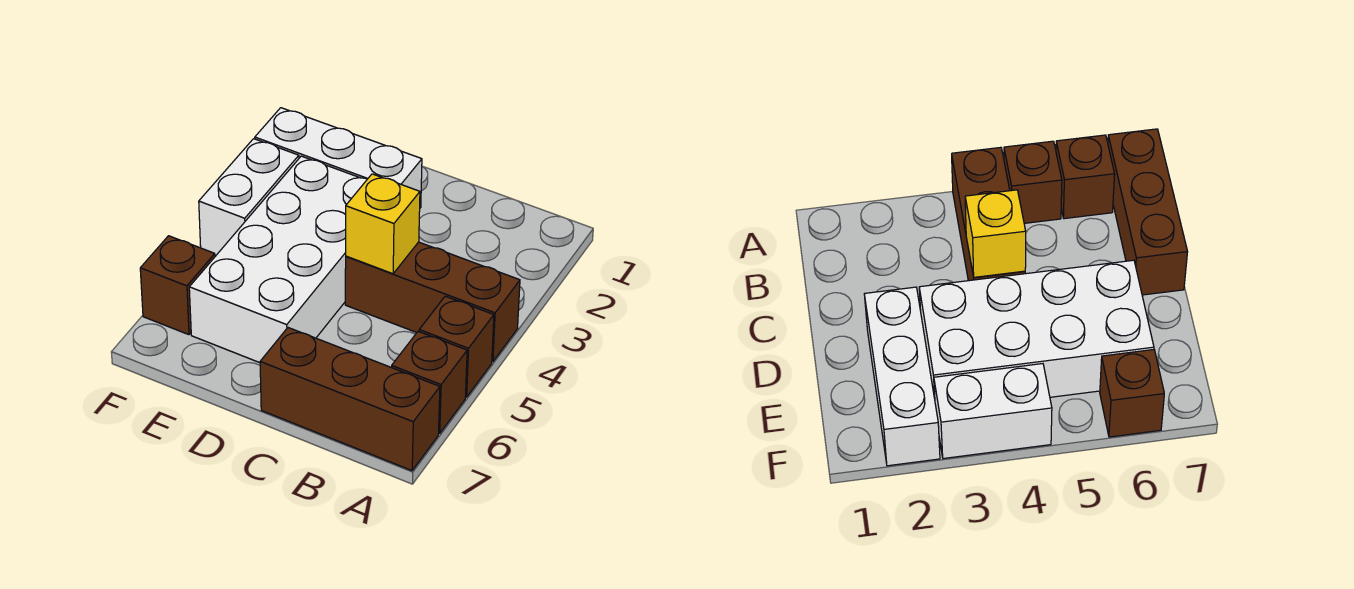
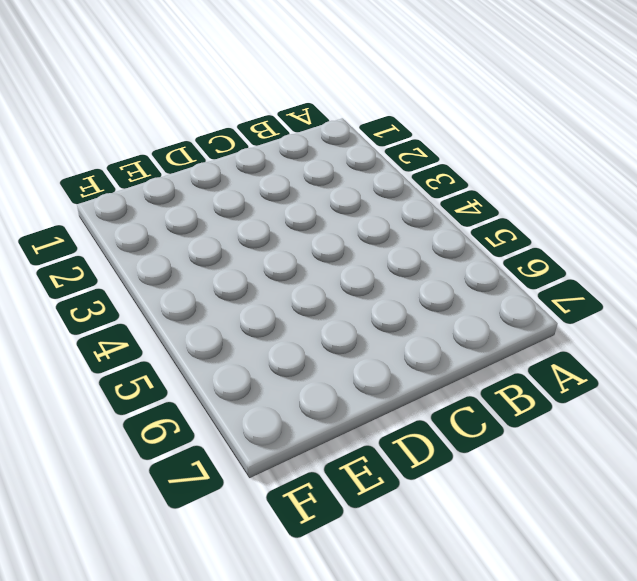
none -> brown brick A4:C4 level 1
none -> brown brick A5 level 1

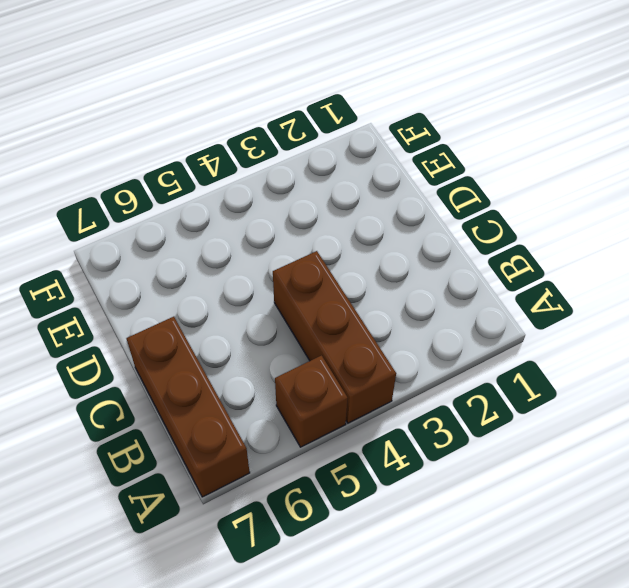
none -> brown brick A6 level 1
none -> white brick D2:F2 level 1

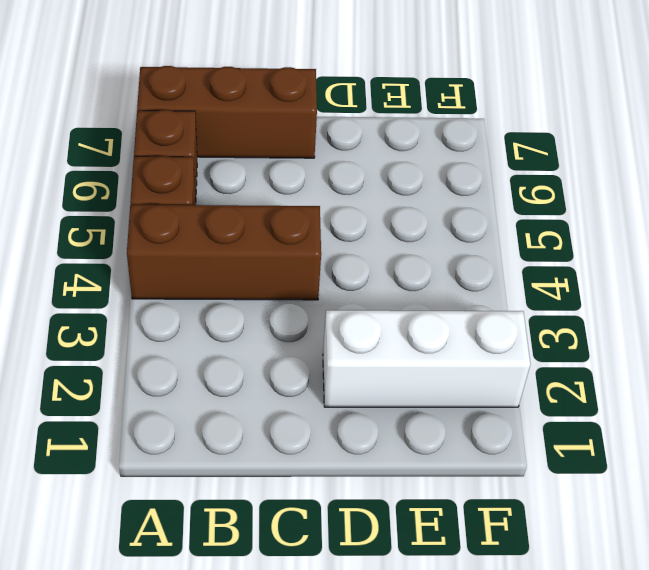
none -> white brick D3:E6 level 1
none -> white brick F3:F4 level 1

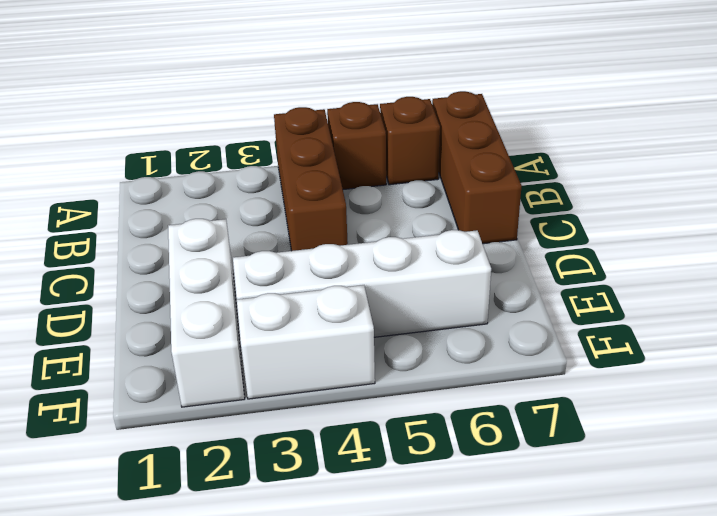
white brick E3:E6 level 1 -> white brick D3:E6 level 1
none -> brown brick F6 level 1
none -> yellow brick C4 level 2

